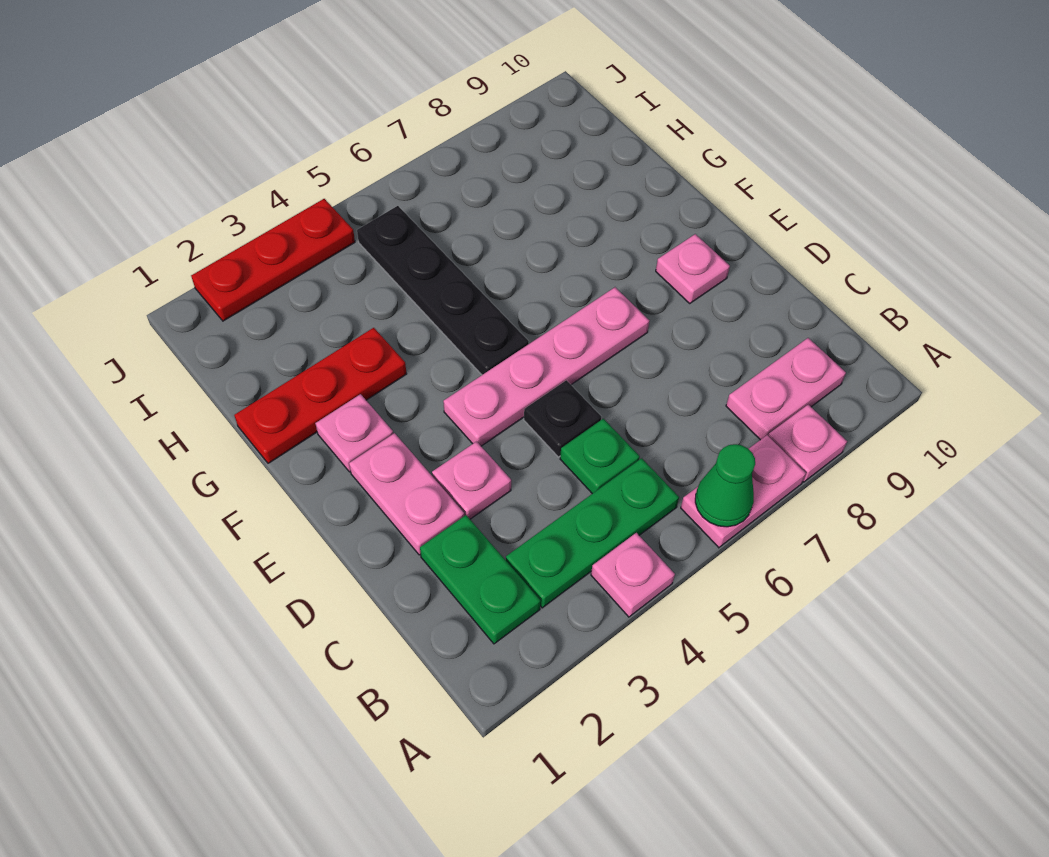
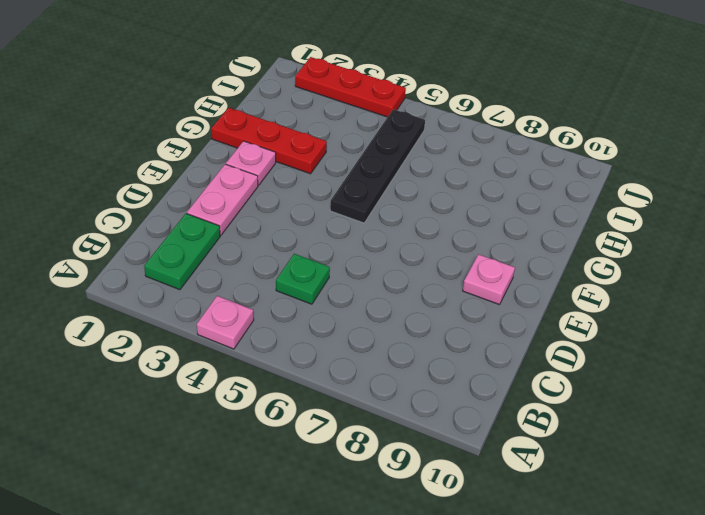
none -> pink plate A6:A7 level 1
none -> pink plate A8 level 1
none -> green plate B3:B5 level 1

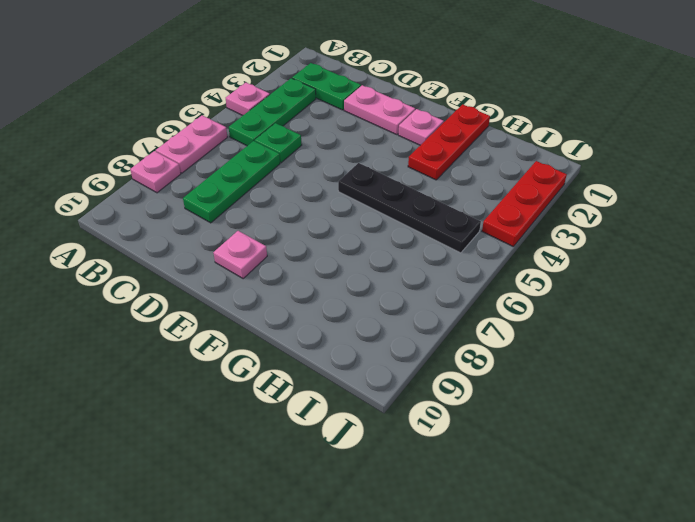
green plate C6:C8 level 1 -> none
none -> pink plate B8:B9 level 1
none -> pink plate D3 level 1
none -> black plate D5 level 1

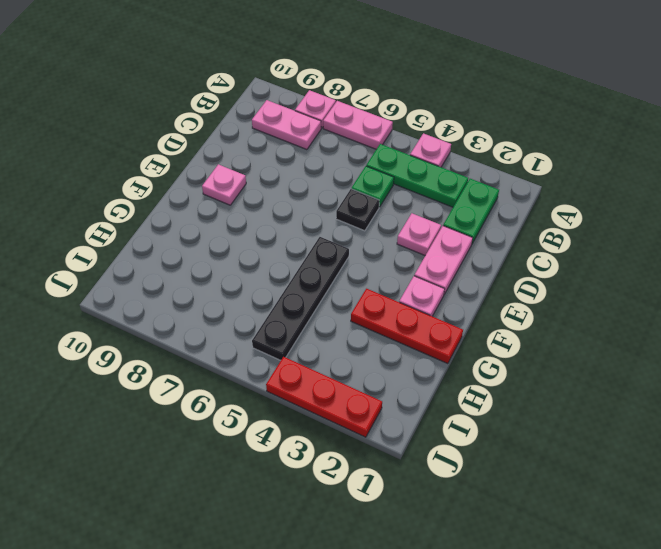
none -> pink plate E4:E7 level 1
none -> green cone A6 level 2

